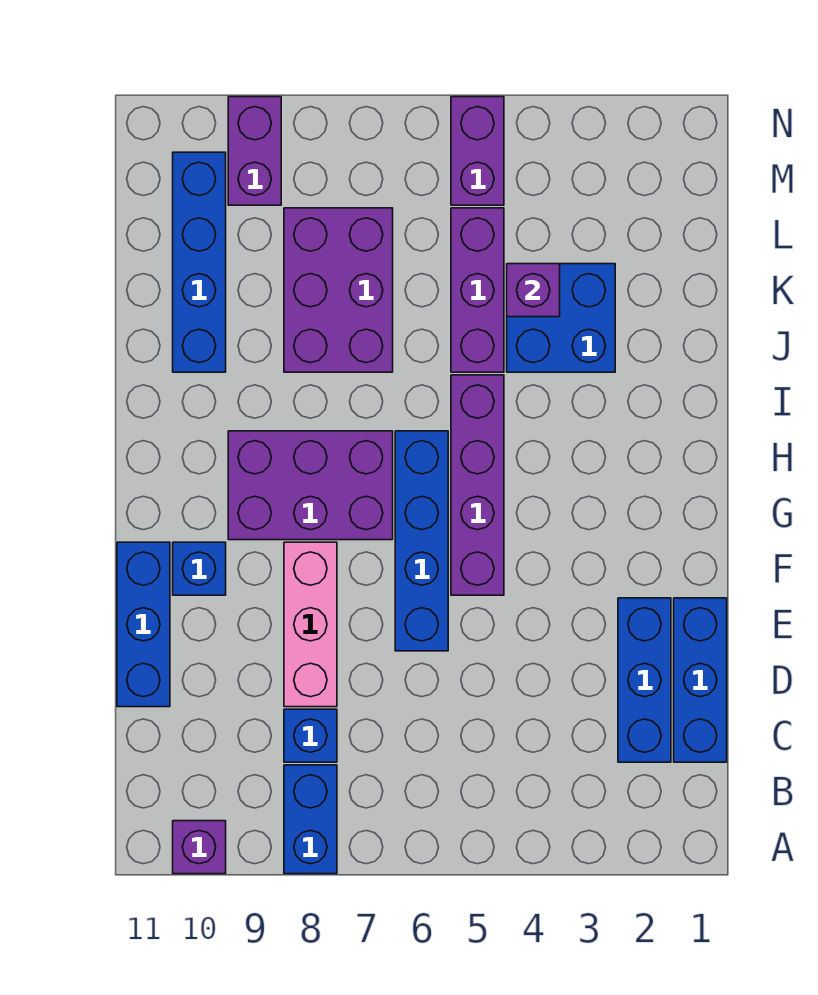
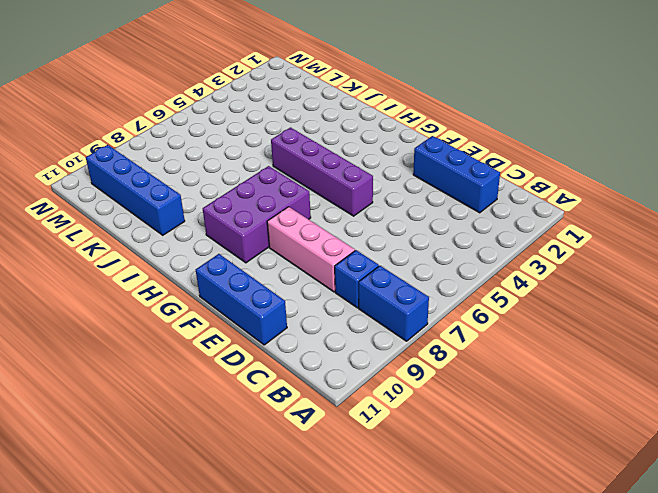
none -> purple brick A10 level 1
none -> blue brick C1:E1 level 1
none -> blue brick E6:H6 level 1

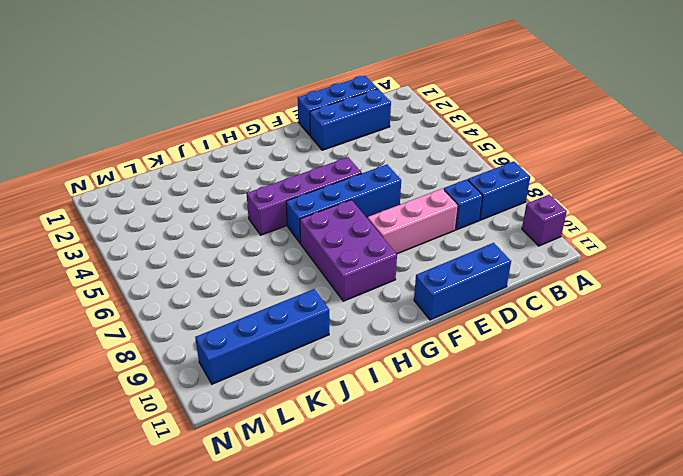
none -> blue brick F10 level 1
none -> blue brick J3:K4 level 1
none -> purple brick J5:L5 level 1

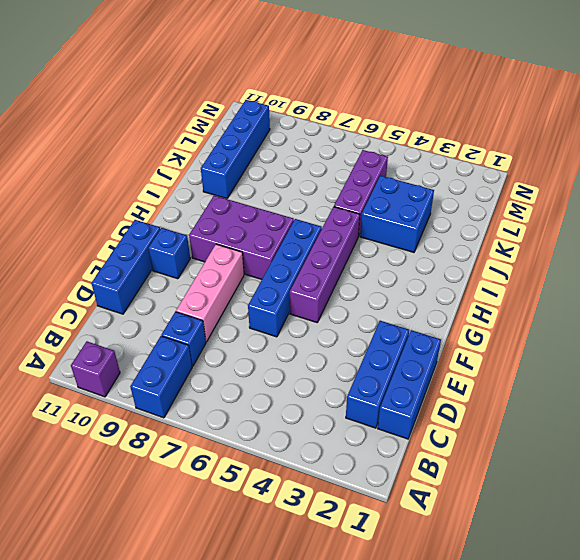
none -> purple brick J7:L8 level 1
none -> purple brick M5:N5 level 1
none -> purple brick M9:N9 level 1

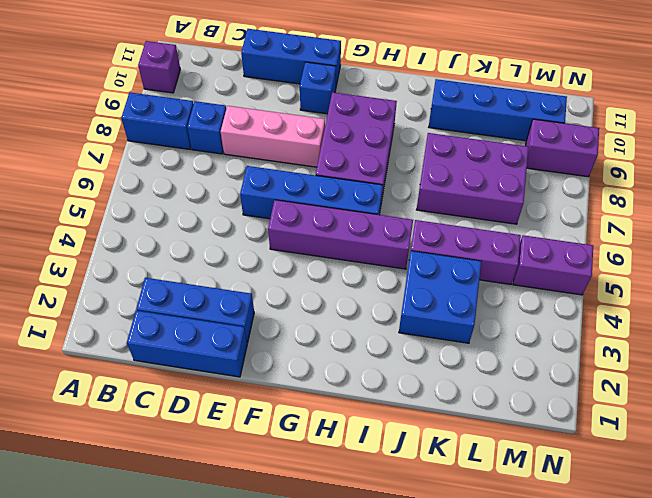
none -> purple brick K4 level 2

